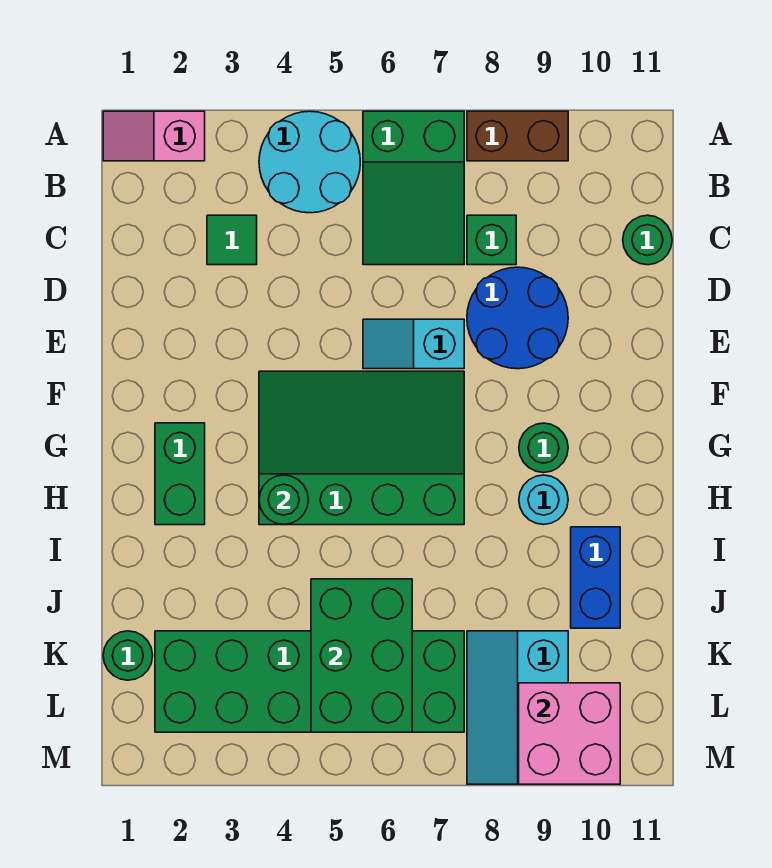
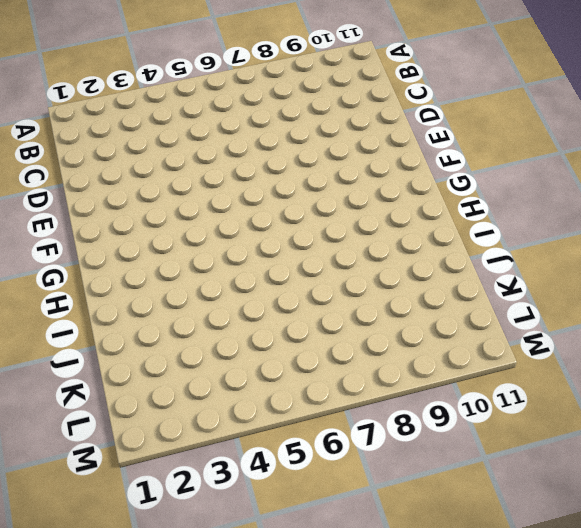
none -> pink slope A1:A2 level 1 top 2
none -> cyan round brick A4:B5 level 1
none -> green slope A6:C7 level 1 top A

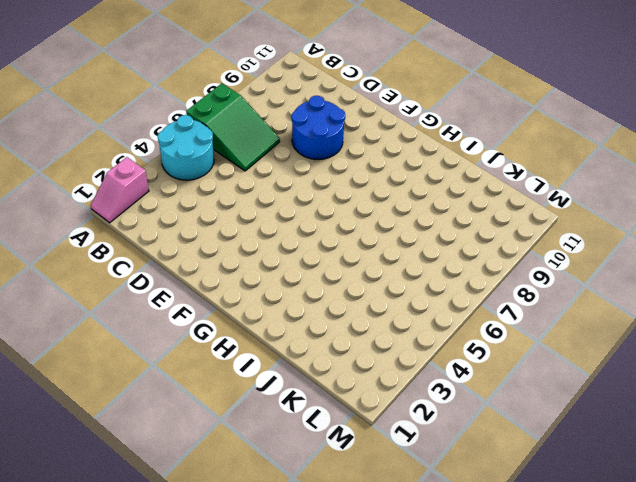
none -> brown brick A8:A9 level 1
none -> green tile C3 level 1
none -> green brick C8 level 1

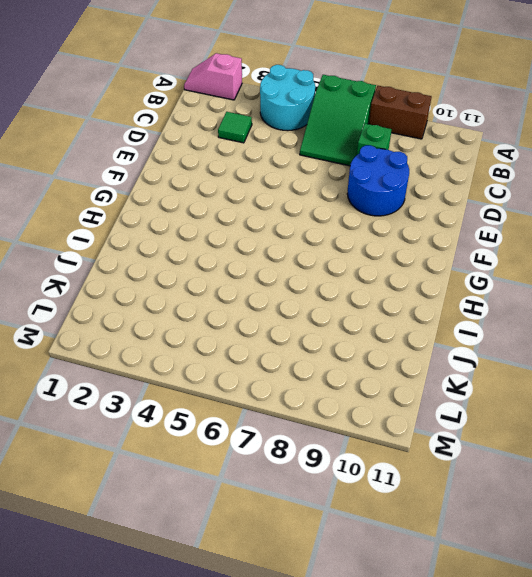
none -> green round brick C11 level 1
none -> cyan slope E6:E7 level 1 top 7
none -> green slope F4:H7 level 1 top H

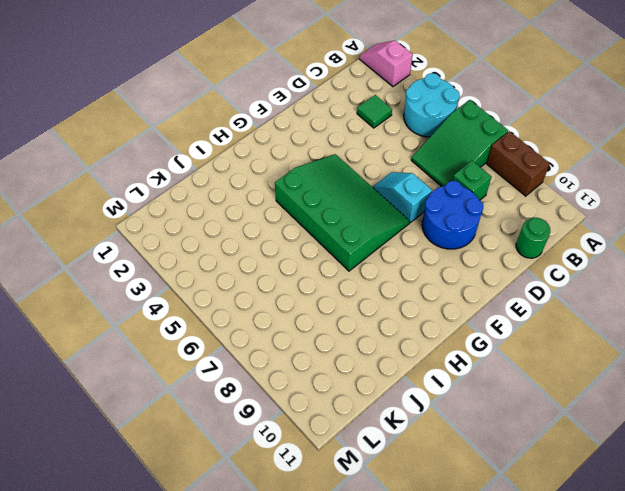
none -> green brick G2:H2 level 1
none -> green round brick G9 level 1
none -> cyan round brick H9 level 1

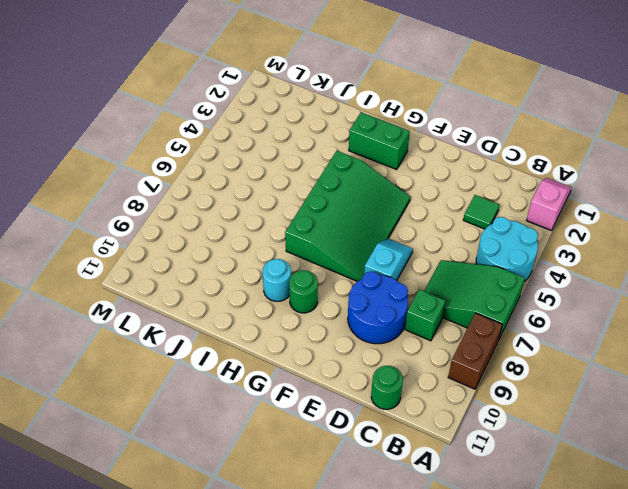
none -> blue brick I10:J10 level 1
none -> green round brick K1 level 1
none -> green brick K2:L7 level 1

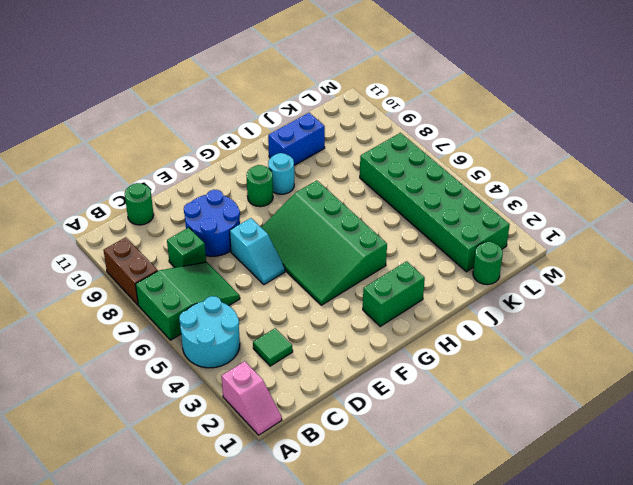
none -> cyan slope K8:M9 level 1 top 9
none -> green round brick H4 level 2
none -> green brick J5:L6 level 2

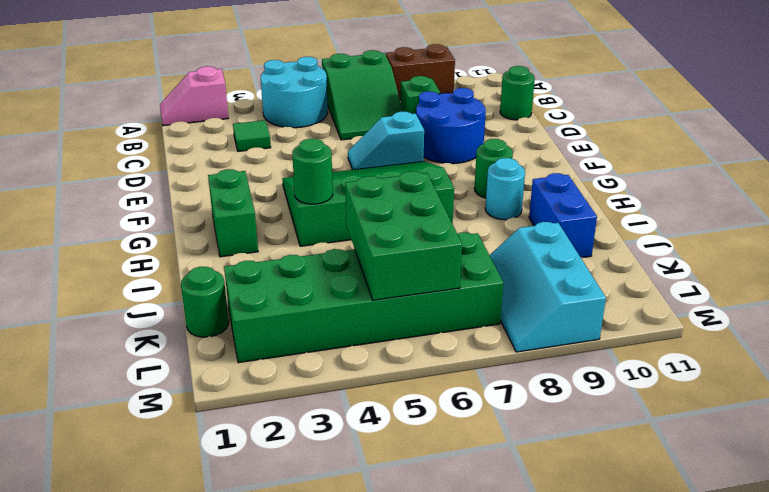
none -> pink brick L9:M10 level 2

